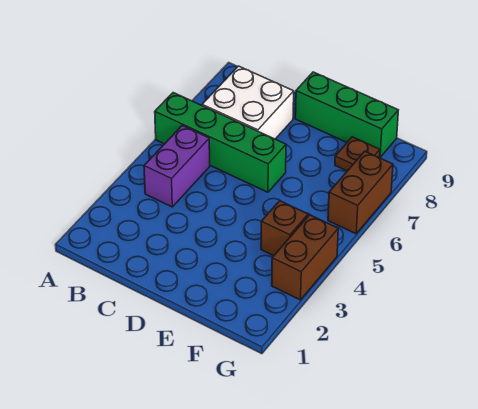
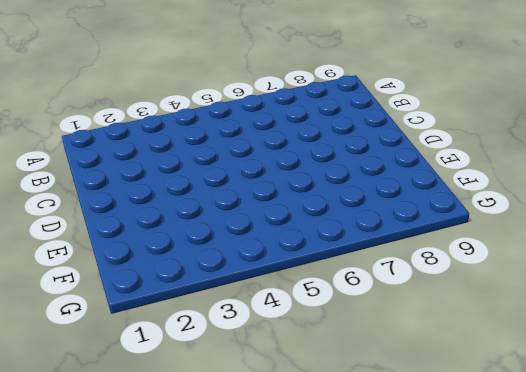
none -> green brick A6:D6 level 1
none -> purple brick B4:B5 level 1

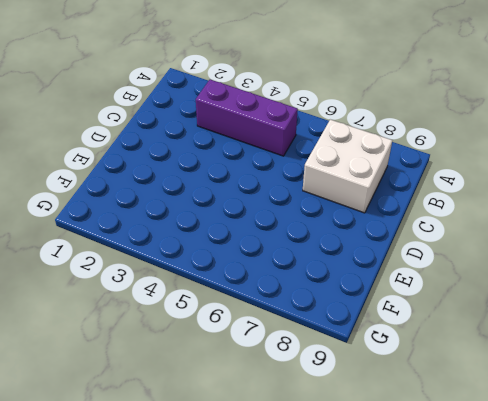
purple brick B3:B5 level 1 -> purple brick B4:B5 level 1
none -> green brick A6:D6 level 1
none -> green brick D9:F9 level 1

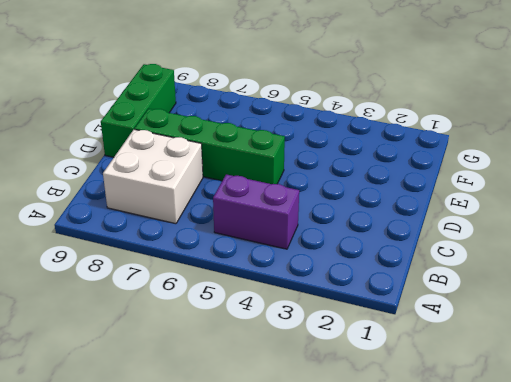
green brick D5:D8 level 1 -> green brick A6:D6 level 1
none -> brown brick F4 level 1
none -> brown plate F8 level 1

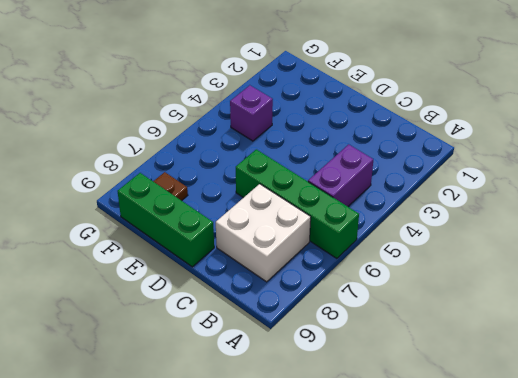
purple brick F4 level 1 -> brown brick F4 level 1
none -> brown brick G3:G4 level 1
none -> brown brick G6:G7 level 1

